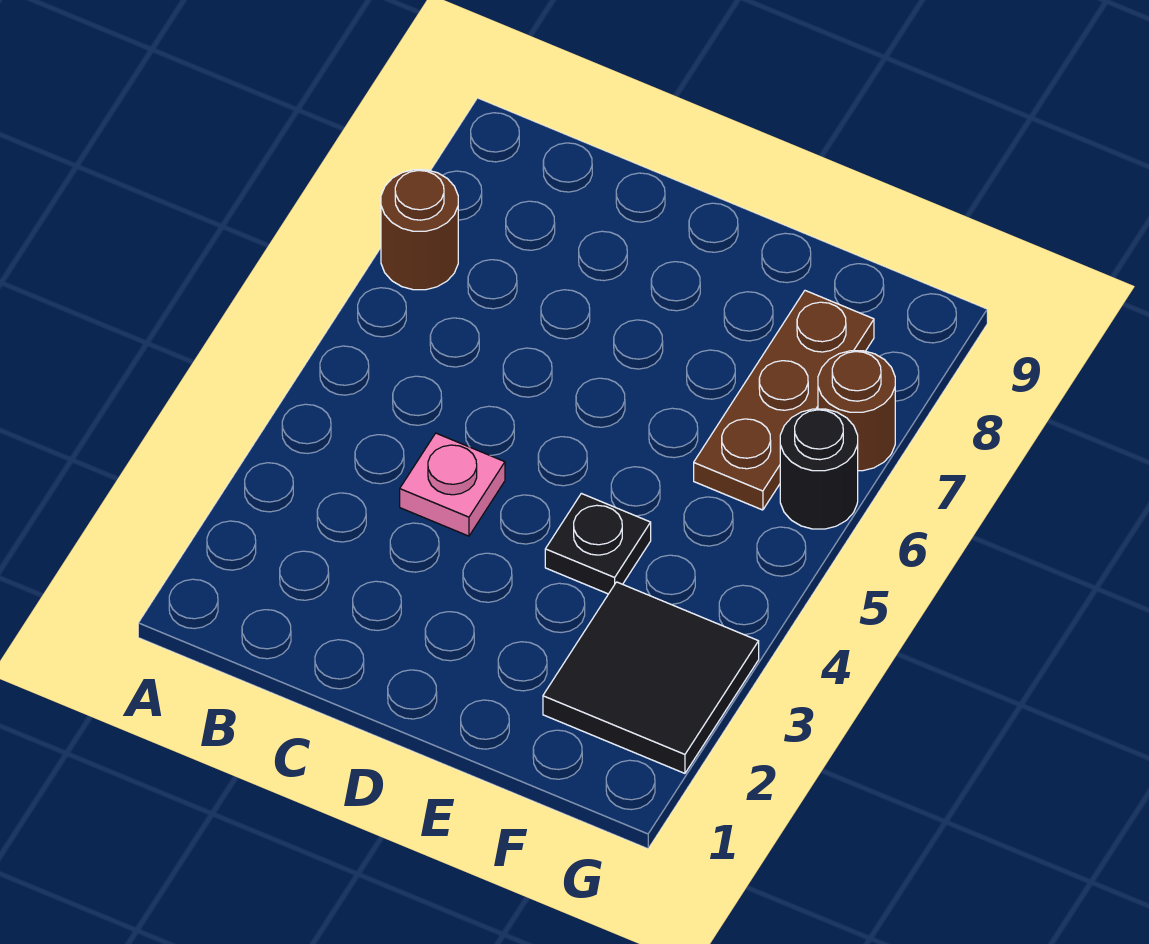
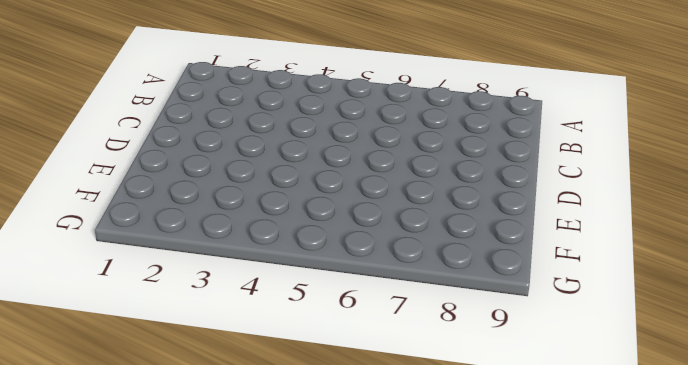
none -> brown round brick A7 level 1
none -> pink plate C4 level 1

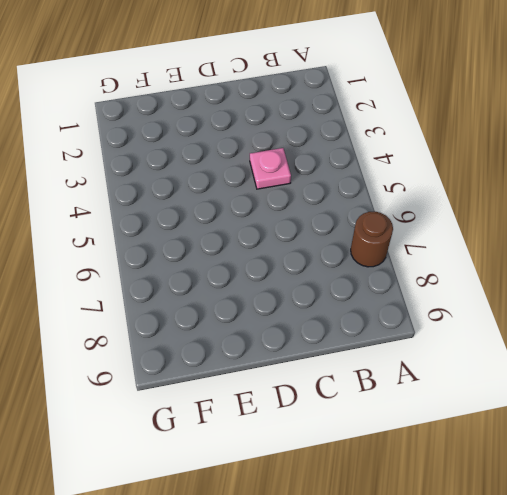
none -> black plate E4 level 1
none -> black tile F2:G3 level 1

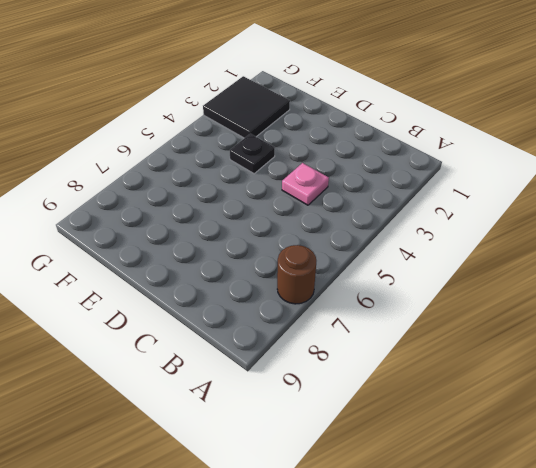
none -> brown plate F6:F8 level 1
none -> black round brick G6 level 1

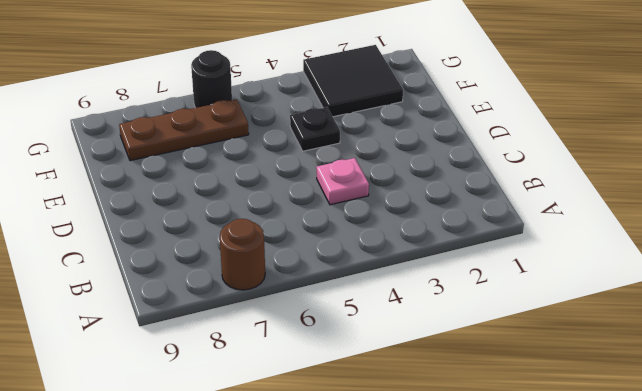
none -> brown round brick G7 level 1

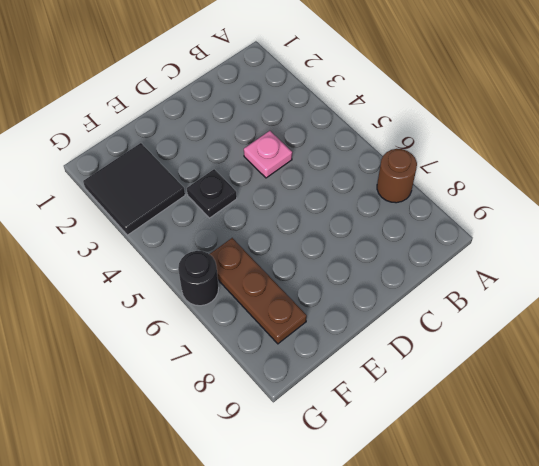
none -> brown round brick G7 level 1

